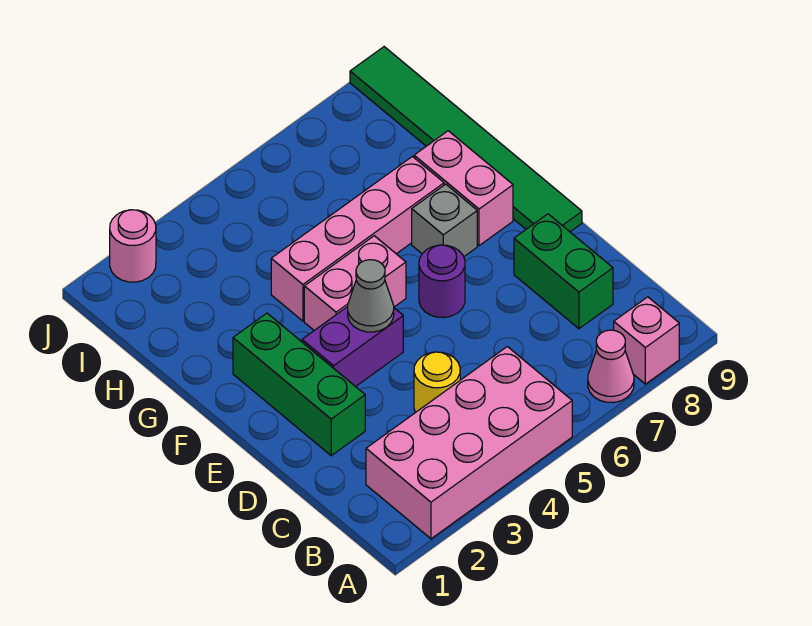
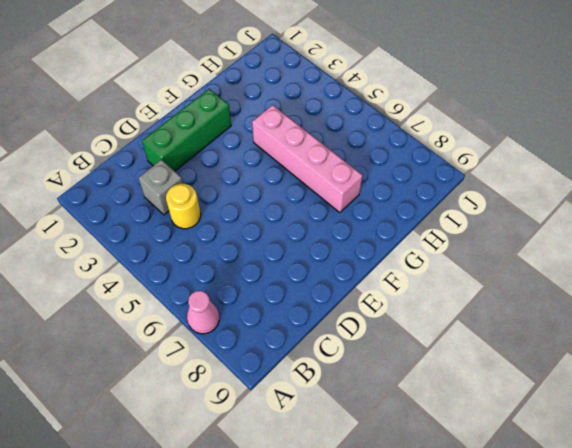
grey brick C3 level 1 -> grey brick F7 level 1
none -> pink brick A2:B5 level 1
none -> pink brick A8 level 1
none -> green brick C8:D8 level 1

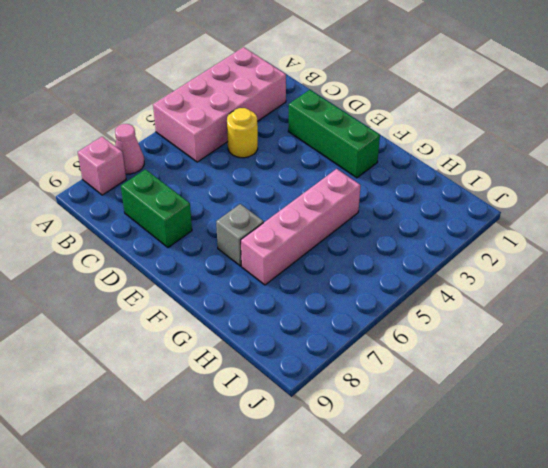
none -> purple brick E3:E4 level 1
none -> purple round brick E6 level 1
none -> green tile E9:J9 level 1

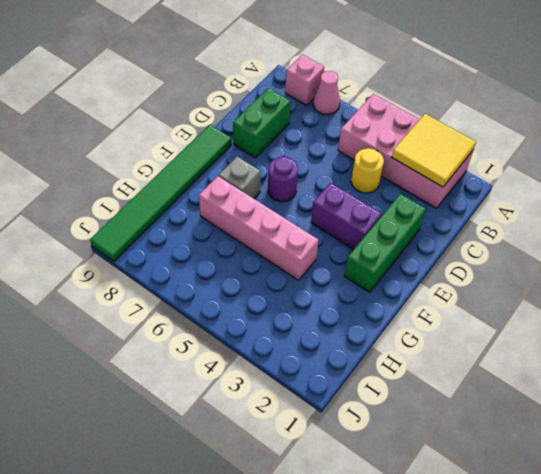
yellow tile A2:B3 level 2 -> none
none -> pink brick F4:F5 level 1
none -> pink brick F8:G8 level 1
none -> pink round brick J2 level 1

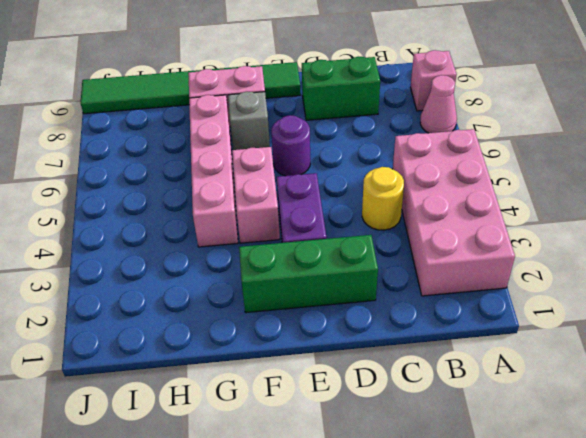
none -> pink round brick J2 level 1
none -> grey cone E4 level 2

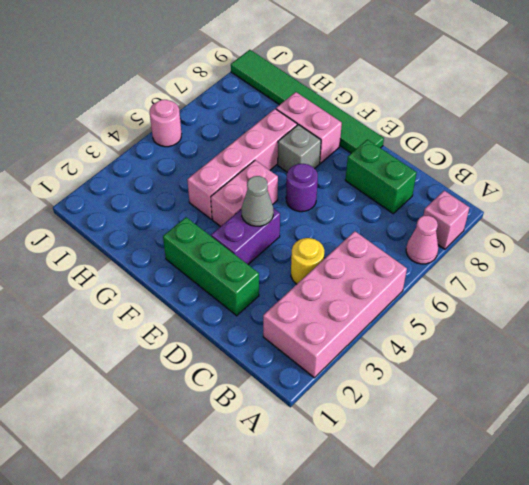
pink round brick J5 level 1 -> pink round brick J2 level 1

